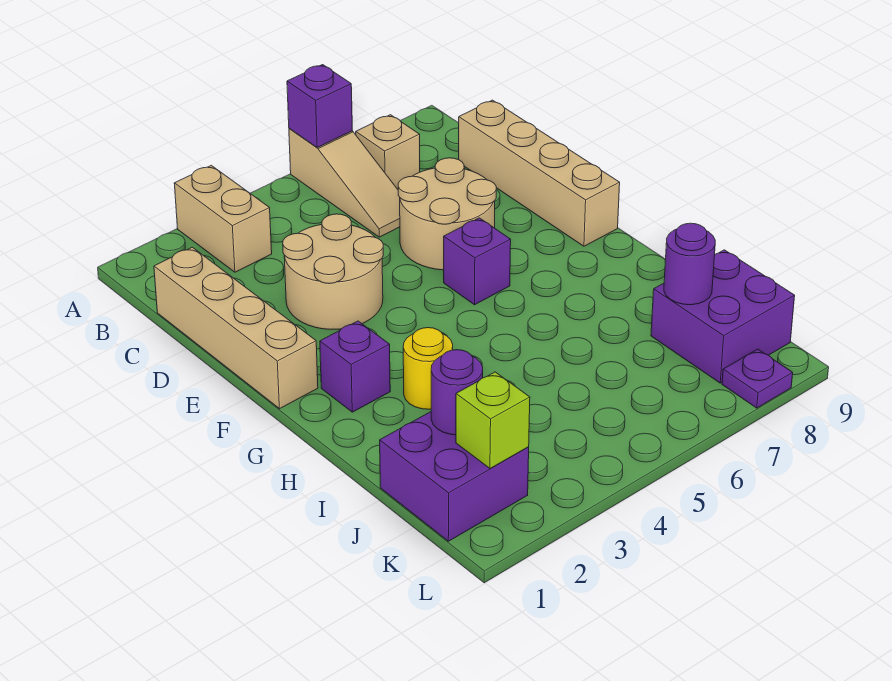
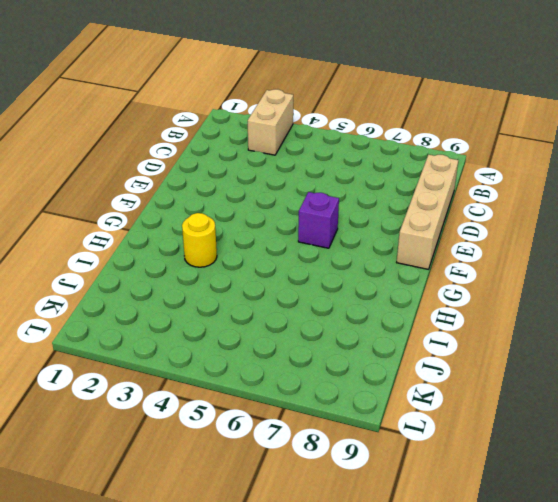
none -> tan slope A6:C6 level 1 top A
none -> tan brick B7 level 1
none -> tan brick C1:F1 level 1

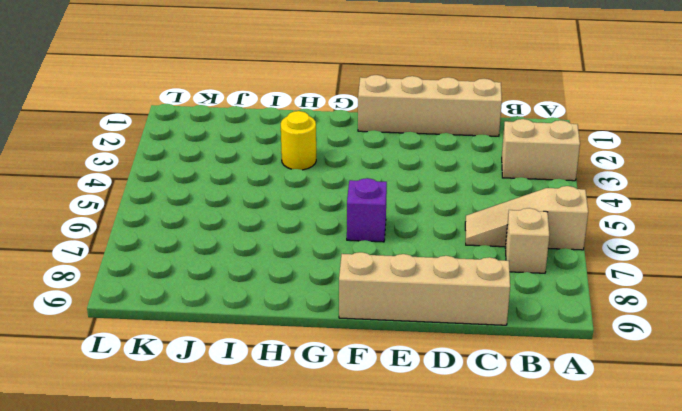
none -> tan round brick D3:E4 level 1
none -> tan round brick D6:E7 level 1
none -> purple brick G2 level 1

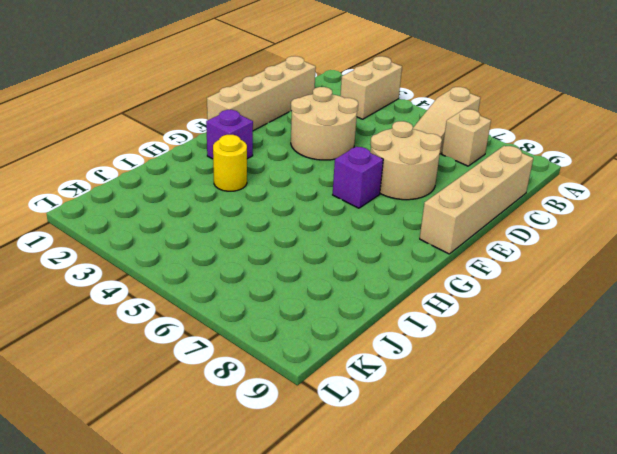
none -> purple brick J1:K2 level 1
none -> purple brick J8:K9 level 1
none -> purple plate L8 level 1

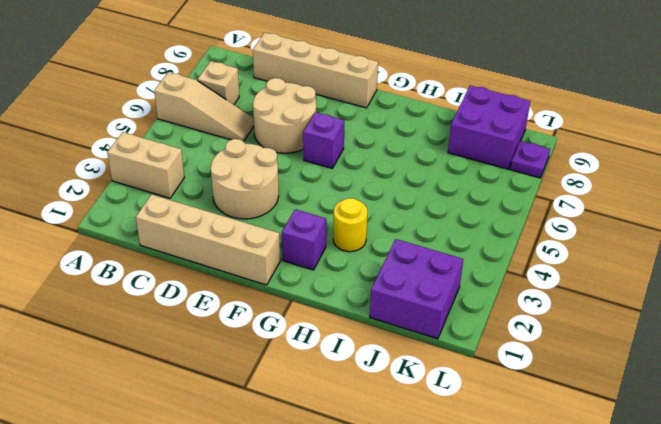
none -> purple brick A6 level 2
none -> purple round brick J2 level 2
none -> purple round brick J8 level 2

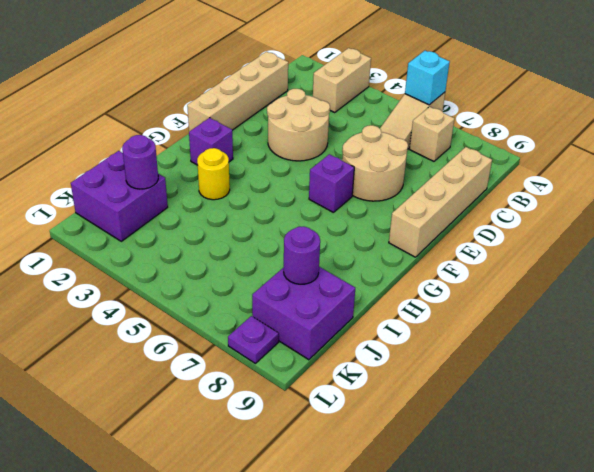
cyan brick A6 level 2 -> purple brick A6 level 2
none -> lime brick K2 level 2

